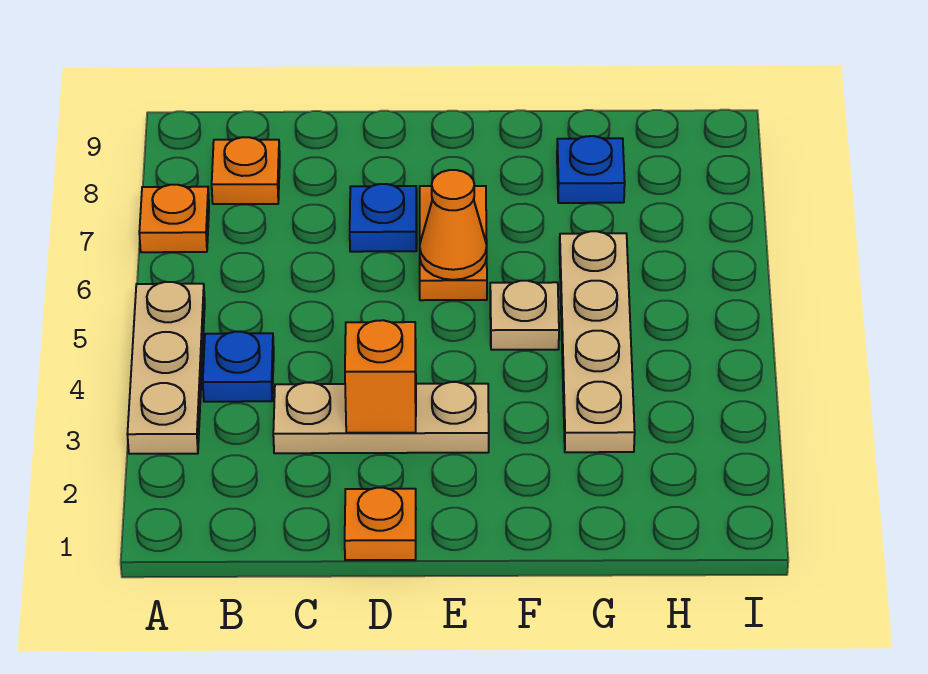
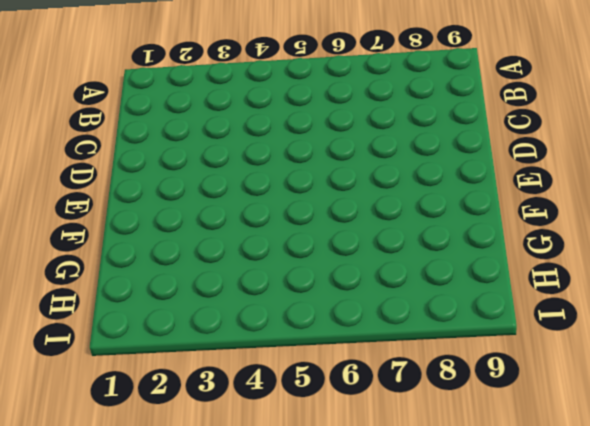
none -> tan plate A3:A5 level 1
none -> orange plate A7 level 1
none -> blue plate B4 level 1

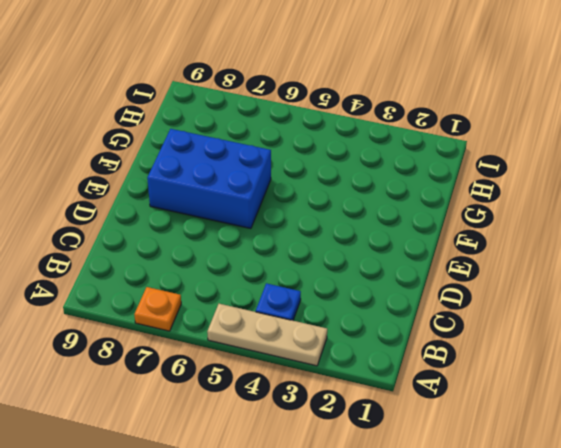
blue brick E6:F8 level 1 -> orange plate E6:E7 level 1
none -> orange plate B8 level 1
none -> tan plate C3:E3 level 1
none -> orange plate D1 level 1

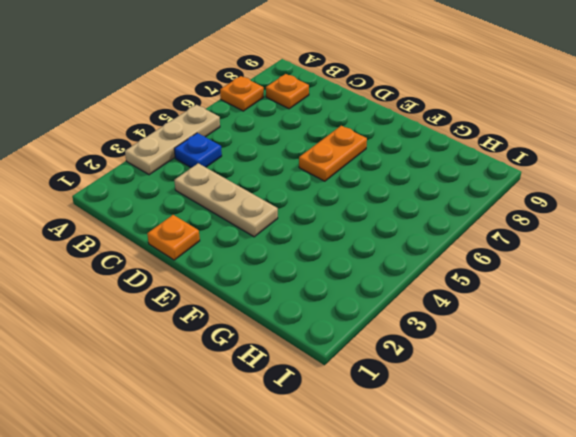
none -> blue plate D7 level 1
none -> tan plate F5 level 1
none -> tan plate G3:G6 level 1

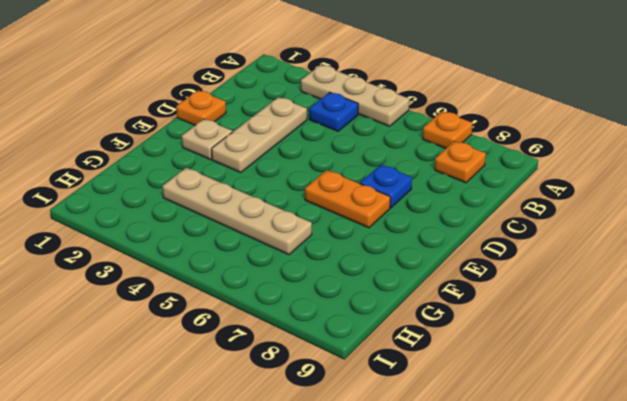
tan plate E2 level 1 -> tan plate F5 level 1
none -> blue plate G8 level 1
none -> orange brick D3 level 2
none -> orange cone E6 level 2

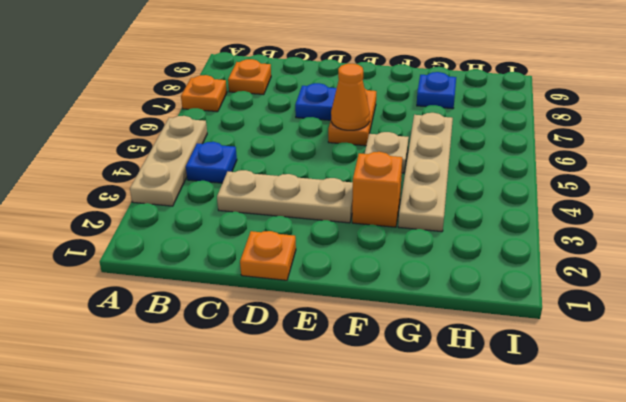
orange brick F3 level 1 -> orange brick D3 level 2

